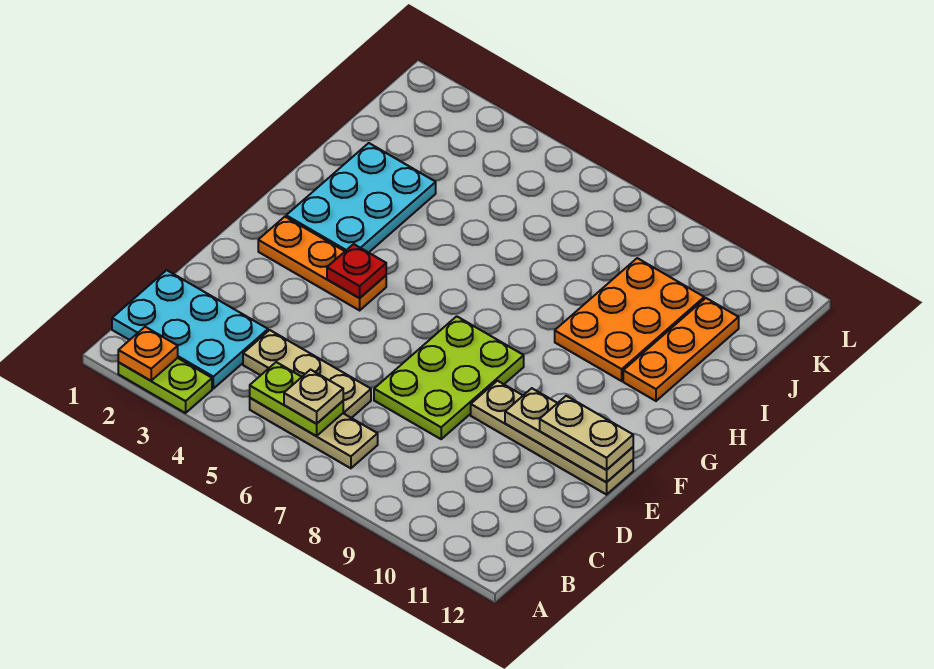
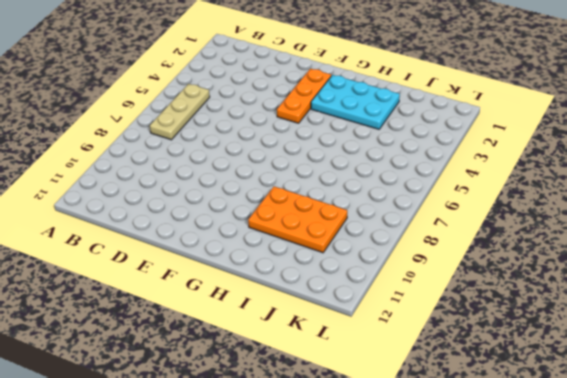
none -> lime plate A2:A3 level 1
none -> cyan plate B1:C3 level 1
none -> tan plate C4:C6 level 1

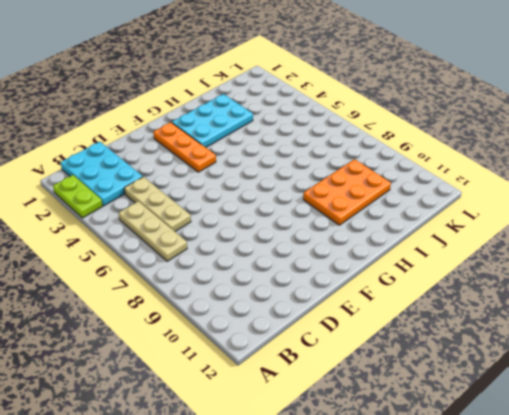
none -> lime plate D7:F8 level 1
none -> tan plate E9:E12 level 1
none -> orange plate H11:J11 level 1

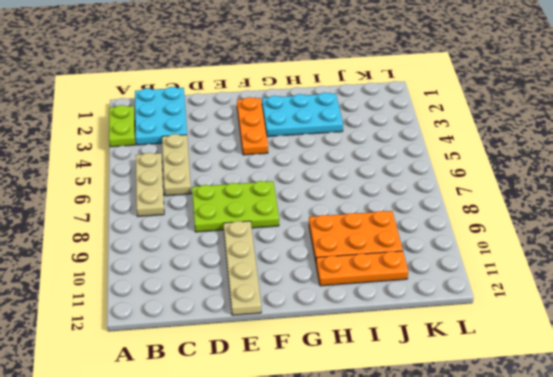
none -> orange plate A2 level 2
none -> lime plate B5:B6 level 2
none -> tan plate E10:E12 level 2

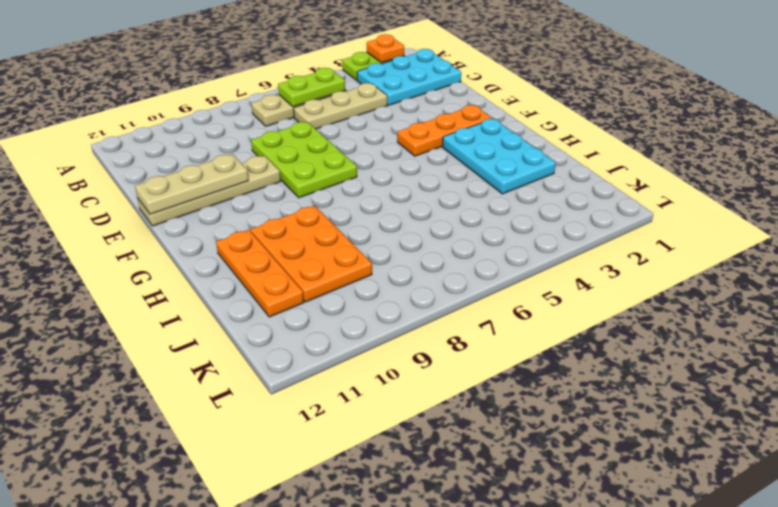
none -> red plate F4 level 2
none -> tan plate B6 level 3
none -> tan plate E11:E12 level 3

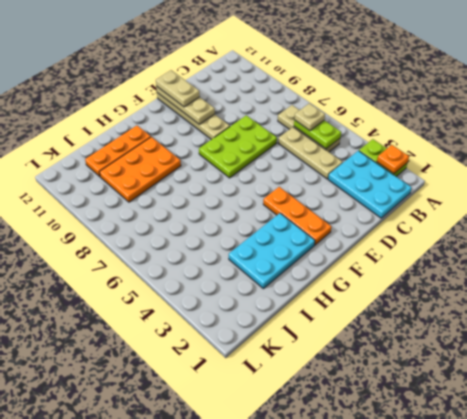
none -> red plate F4 level 2

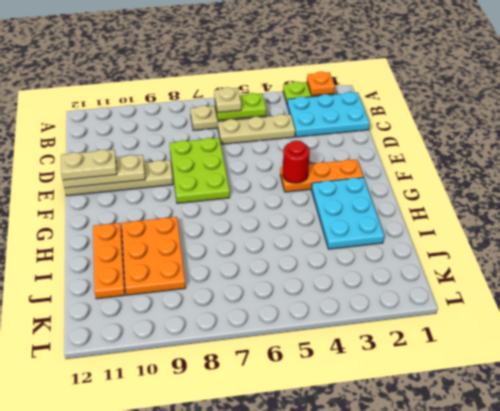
red round brick F4 level 2 -> red plate F4 level 2

